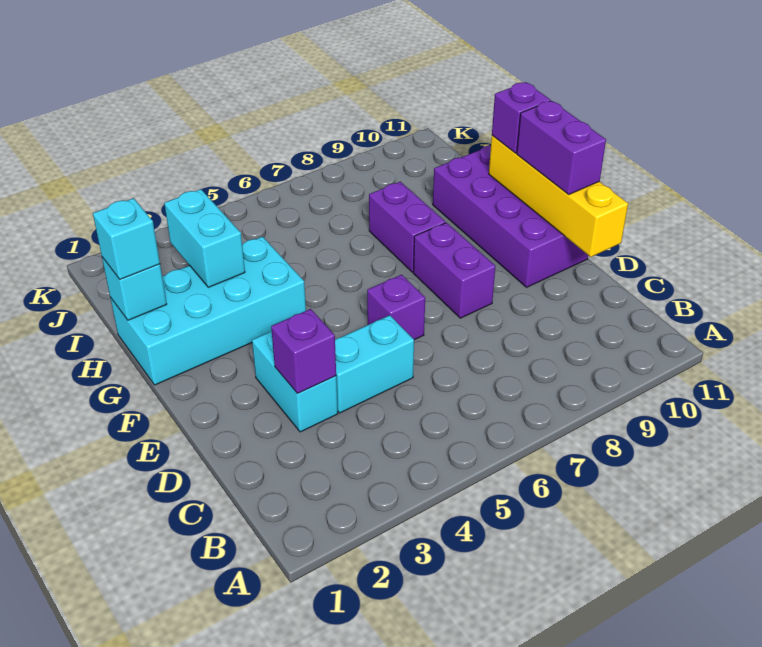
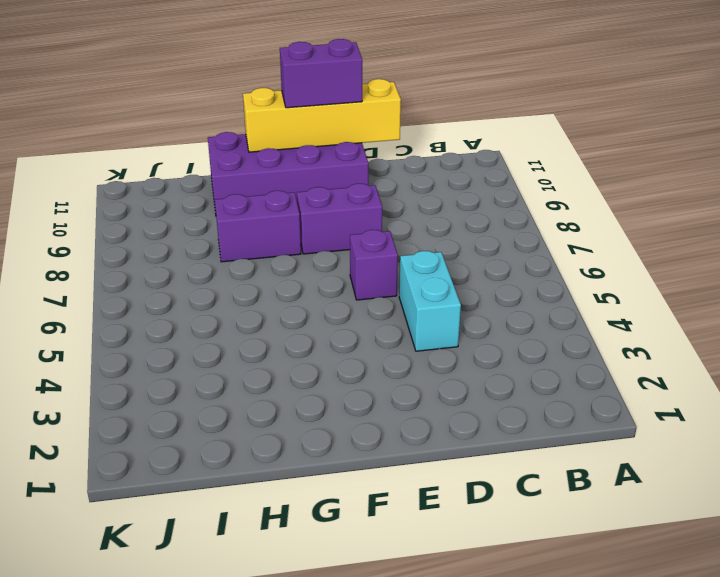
none -> cyan brick D3:E3 level 1
none -> cyan brick G1:H4 level 1
none -> purple brick D3 level 2

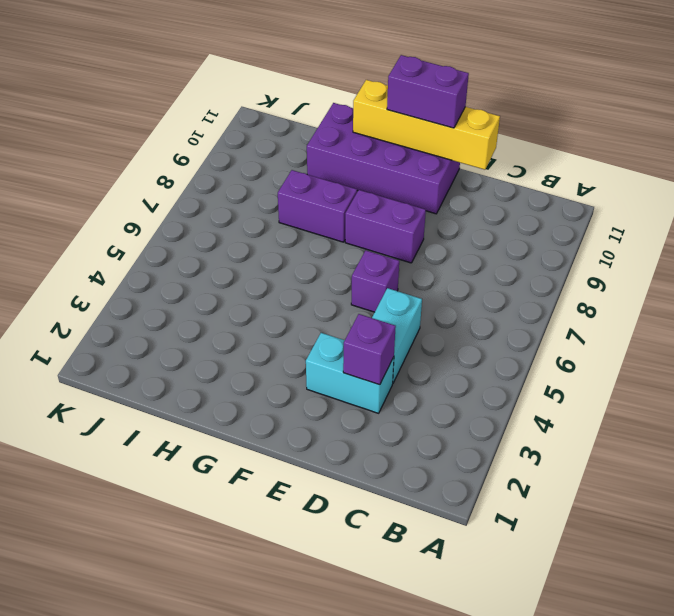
none -> cyan brick G1:H4 level 1
none -> cyan brick H1 level 2
none -> cyan brick H3:I3 level 2

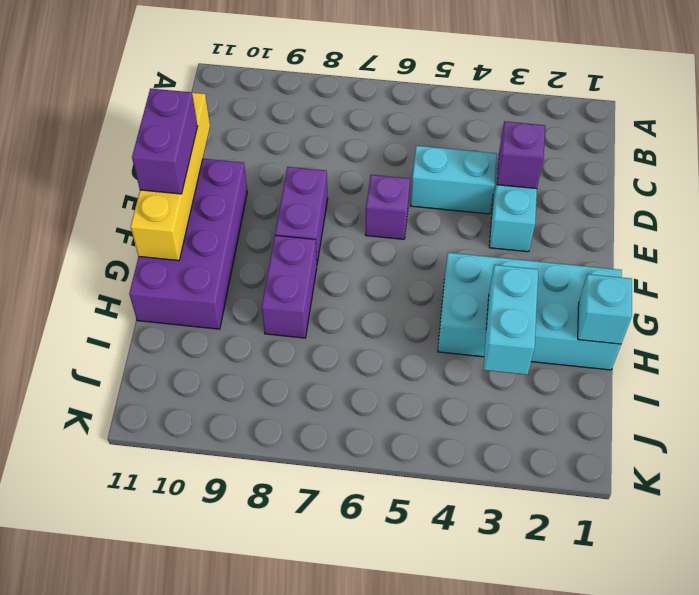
none -> purple brick G11 level 3
none -> cyan brick H1 level 3

